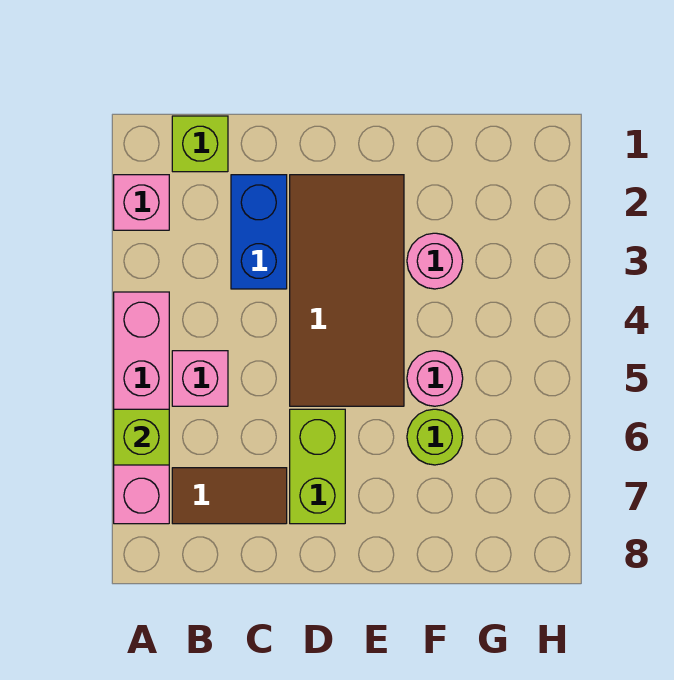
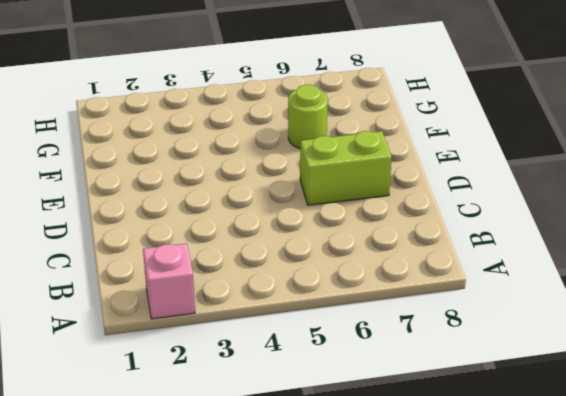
none -> pink brick A4:A7 level 1
none -> lime brick B1 level 1
none -> pink brick B5 level 1

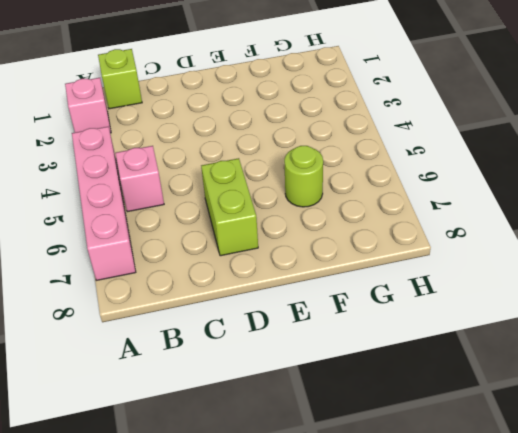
none -> brown tile B7:C7 level 1
none -> blue brick C2:C3 level 1
none -> brown tile D2:E5 level 1

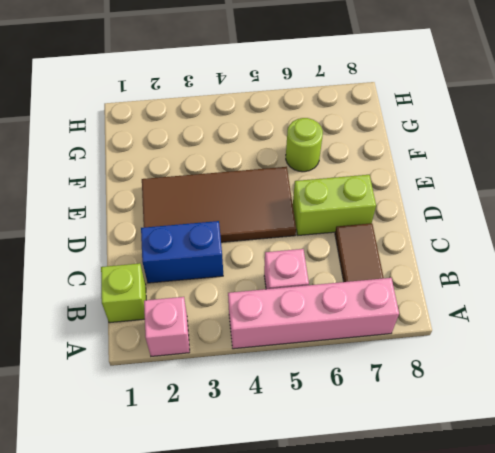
none -> pink round brick F3 level 1
none -> pink round brick F5 level 1
none -> lime brick A6 level 2

